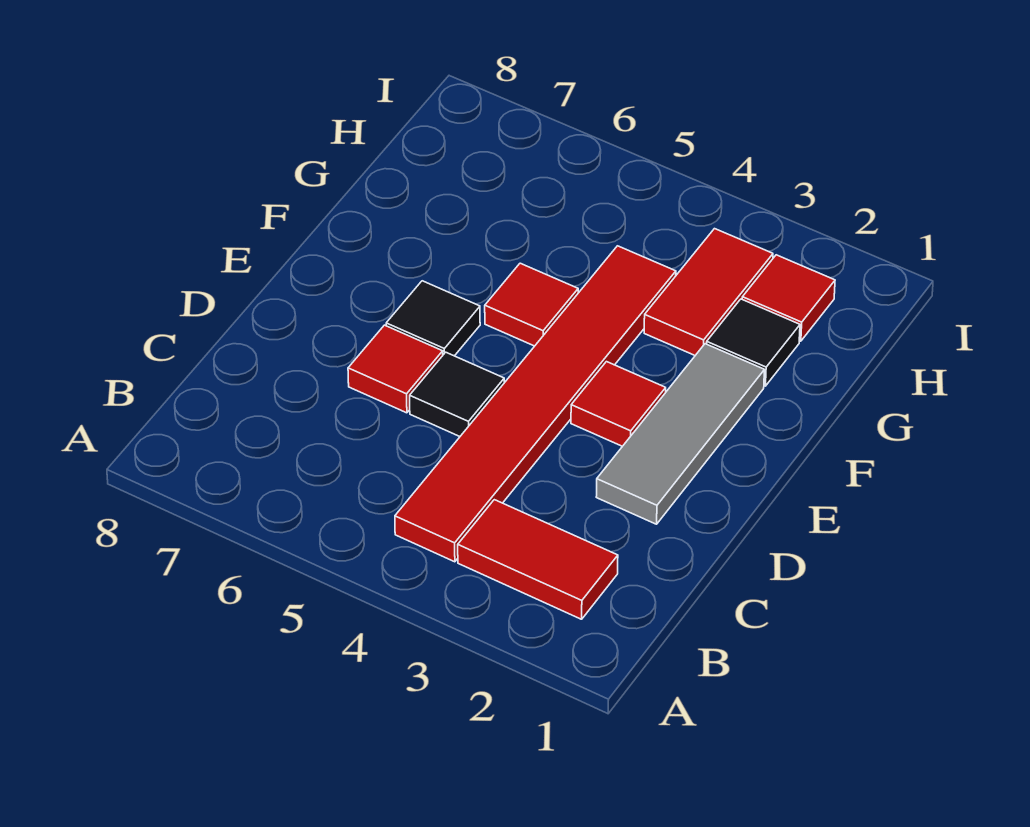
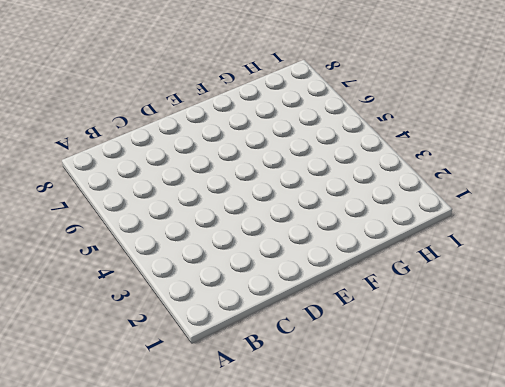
none -> red tile B2:B3 level 1
none -> red tile B4:G4 level 1

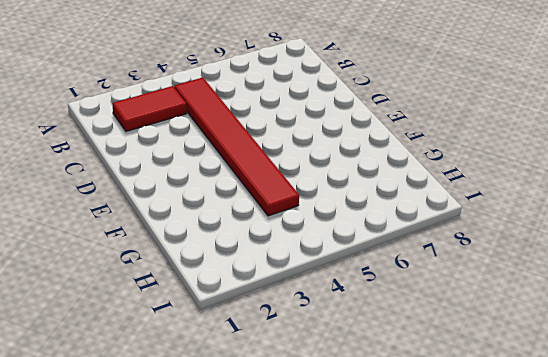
none -> grey tile D2:F2 level 1
none -> black tile D5 level 1

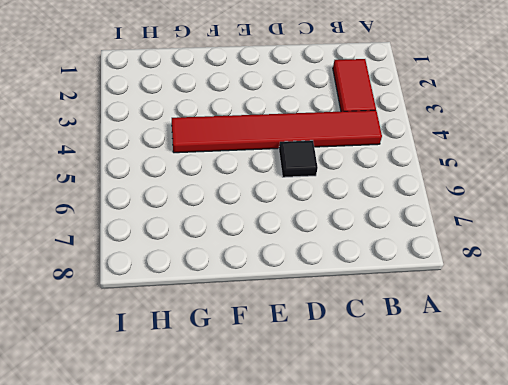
none -> grey tile D2:F2 level 1
none -> red tile D6 level 1

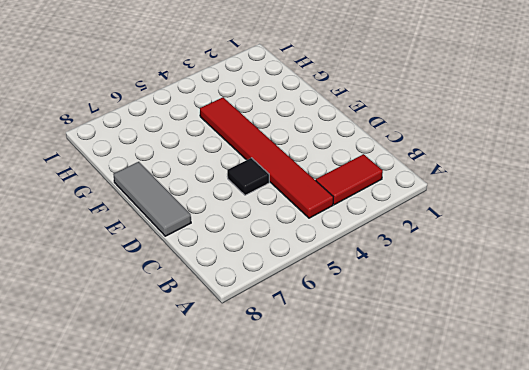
grey tile D8:F8 level 1 -> grey tile D2:F2 level 1
none -> red tile D6 level 1
none -> red tile E3 level 1

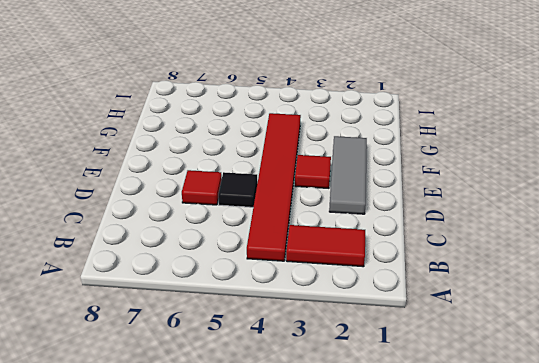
none -> black tile E6 level 1
none -> red tile F5 level 1

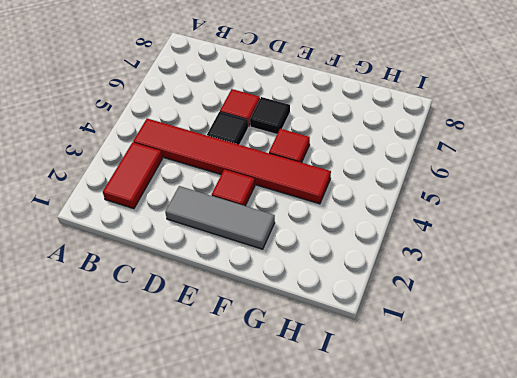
none -> black tile G2 level 1
none -> red tile G3:H3 level 1

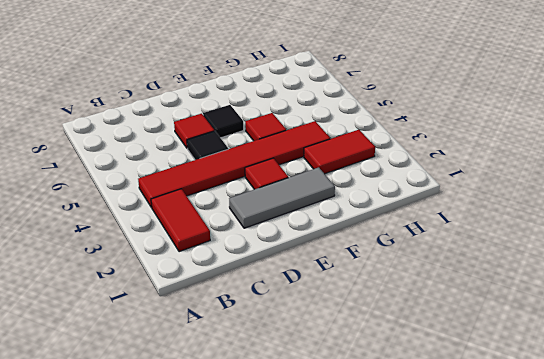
none -> black tile G2 level 1
none -> red tile H2 level 1

